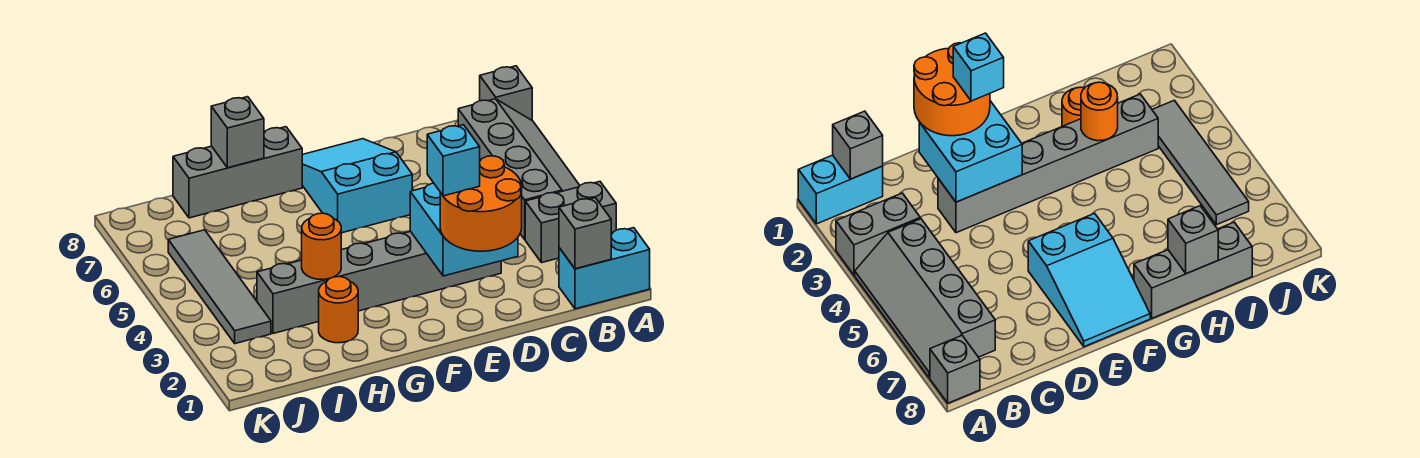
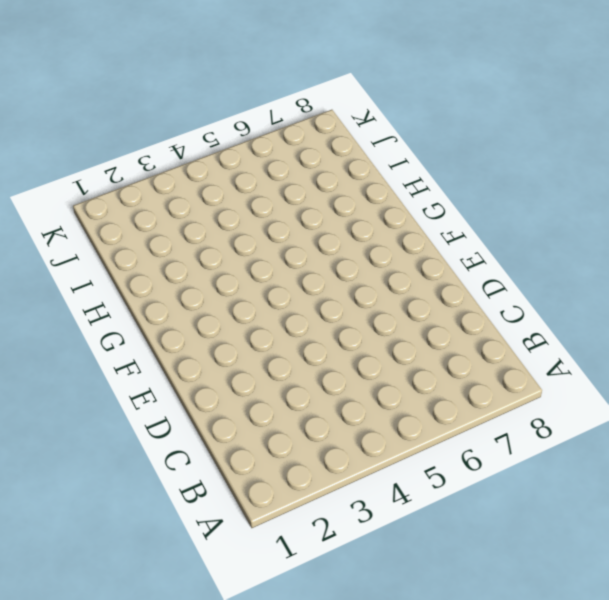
none -> cyan brick A1:B1 level 1
none -> grey brick A3:B3 level 1
none -> grey slope A4:B7 level 1 top B

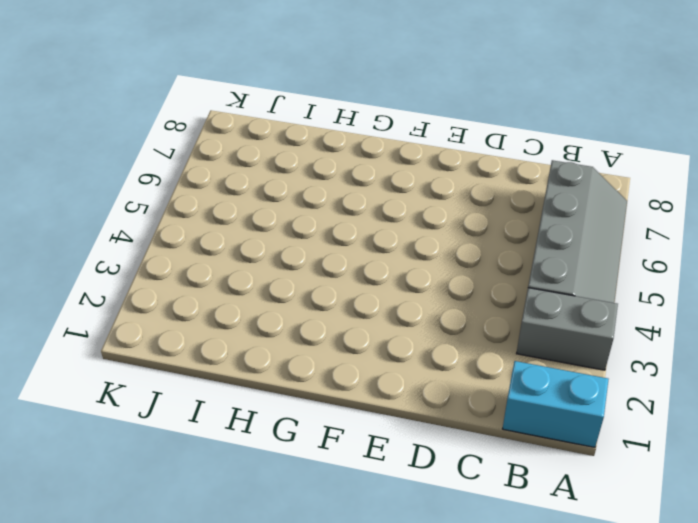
none -> grey brick A8 level 1
none -> grey brick D3:I3 level 1
none -> cyan slope E6:F8 level 1 top 6

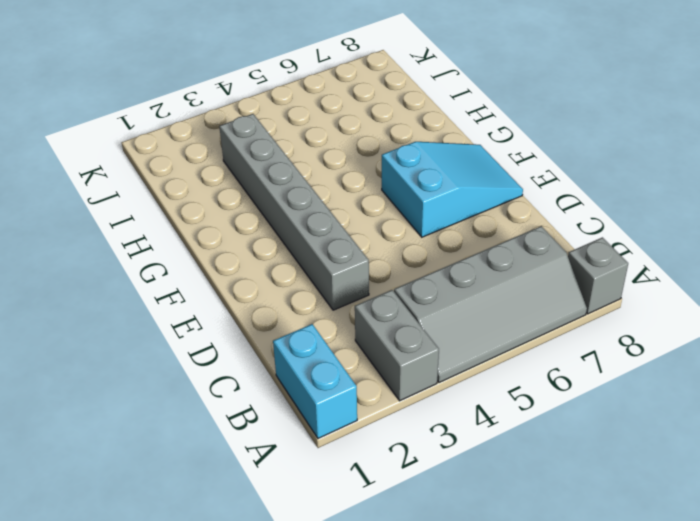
none -> grey brick G8:I8 level 1
none -> orange round brick H2 level 1
none -> grey tile J3:J6 level 1

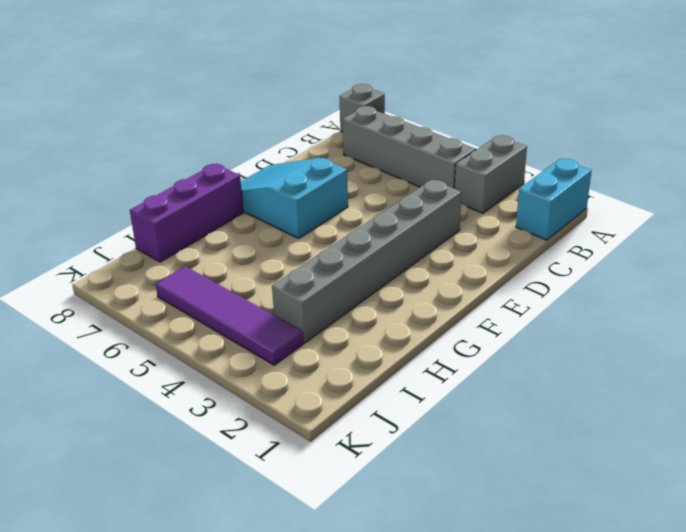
purple brick G8:I8 level 1 -> grey brick G8:I8 level 1
purple tile J3:J6 level 1 -> grey tile J3:J6 level 1
none -> orange round brick H2 level 1
none -> grey brick B1 level 2
none -> cyan brick D2:E3 level 2

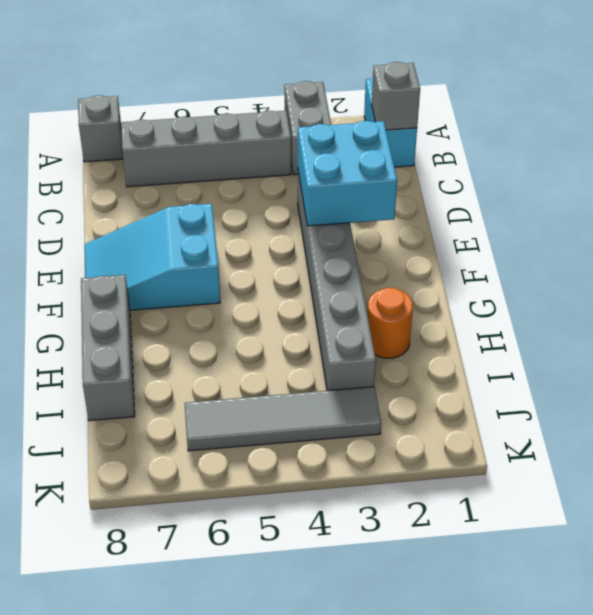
none -> orange round brick H3 level 2
none -> grey brick H8 level 2
none -> orange round brick D1:E2 level 3

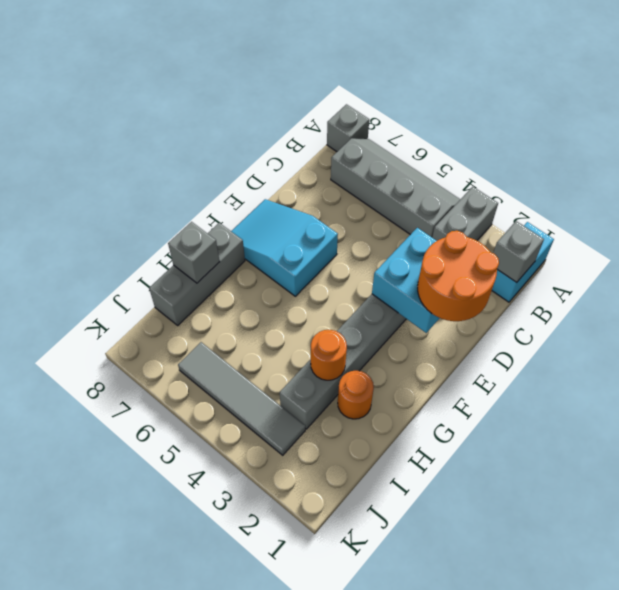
none -> cyan brick E2 level 4

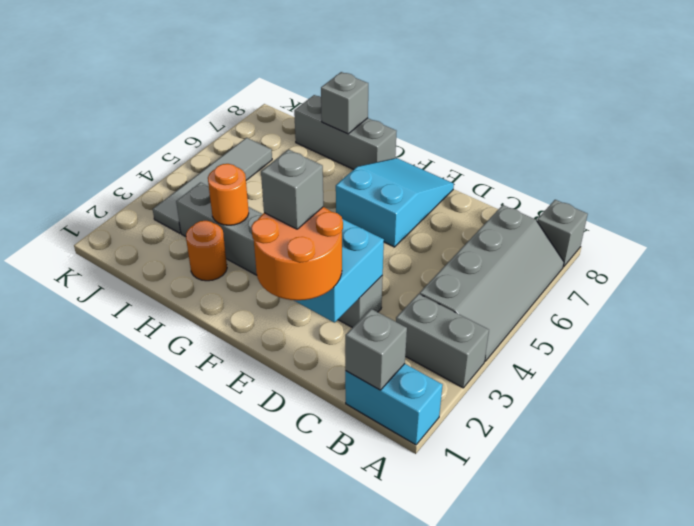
grey brick E2 level 4 -> cyan brick E2 level 4

